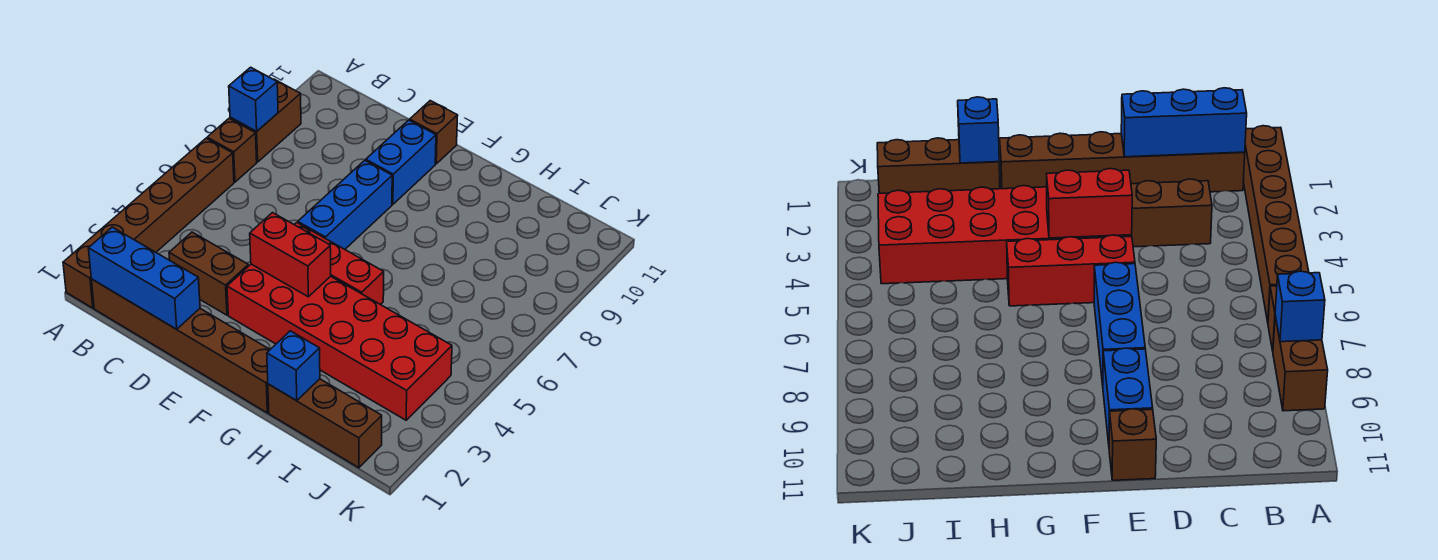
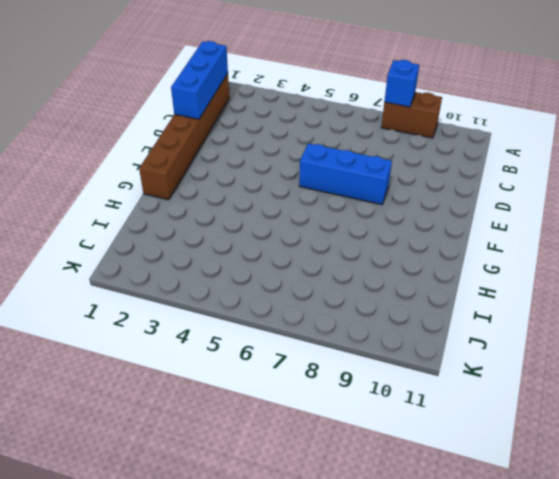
none -> brown brick A1:A6 level 1
none -> brown brick A7 level 1
none -> brown brick C3:D3 level 1

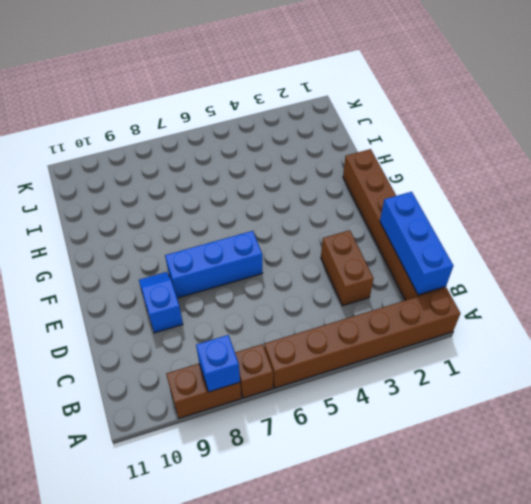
blue slope D9:E9 level 1 top D -> blue brick E9:E10 level 1
none -> red brick E3:J4 level 1
none -> red brick E5:G5 level 1
none -> brown brick E11 level 1

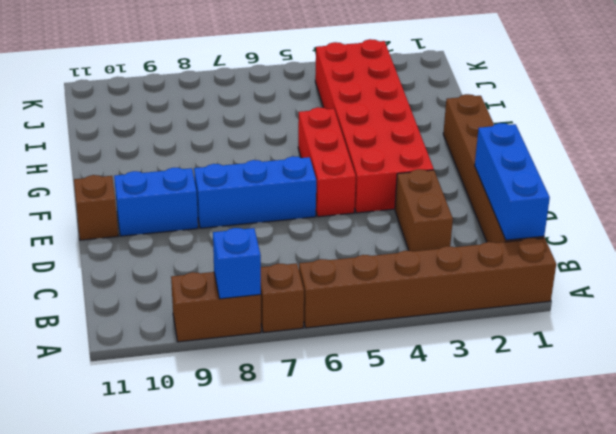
none -> brown brick H1:J1 level 1
none -> red brick E4:F4 level 2
none -> blue brick H1 level 2

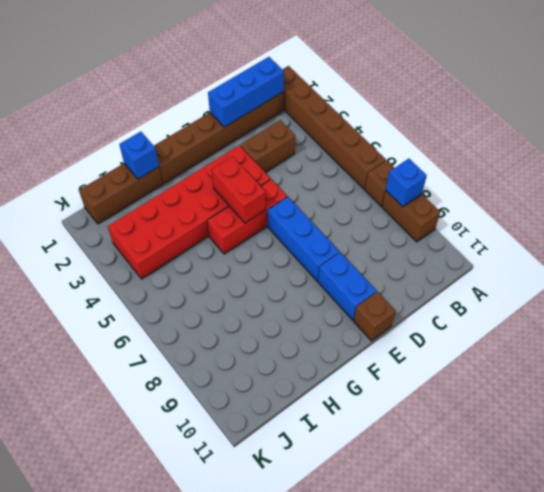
red brick F4:F5 level 2 -> red brick E4:F4 level 2

